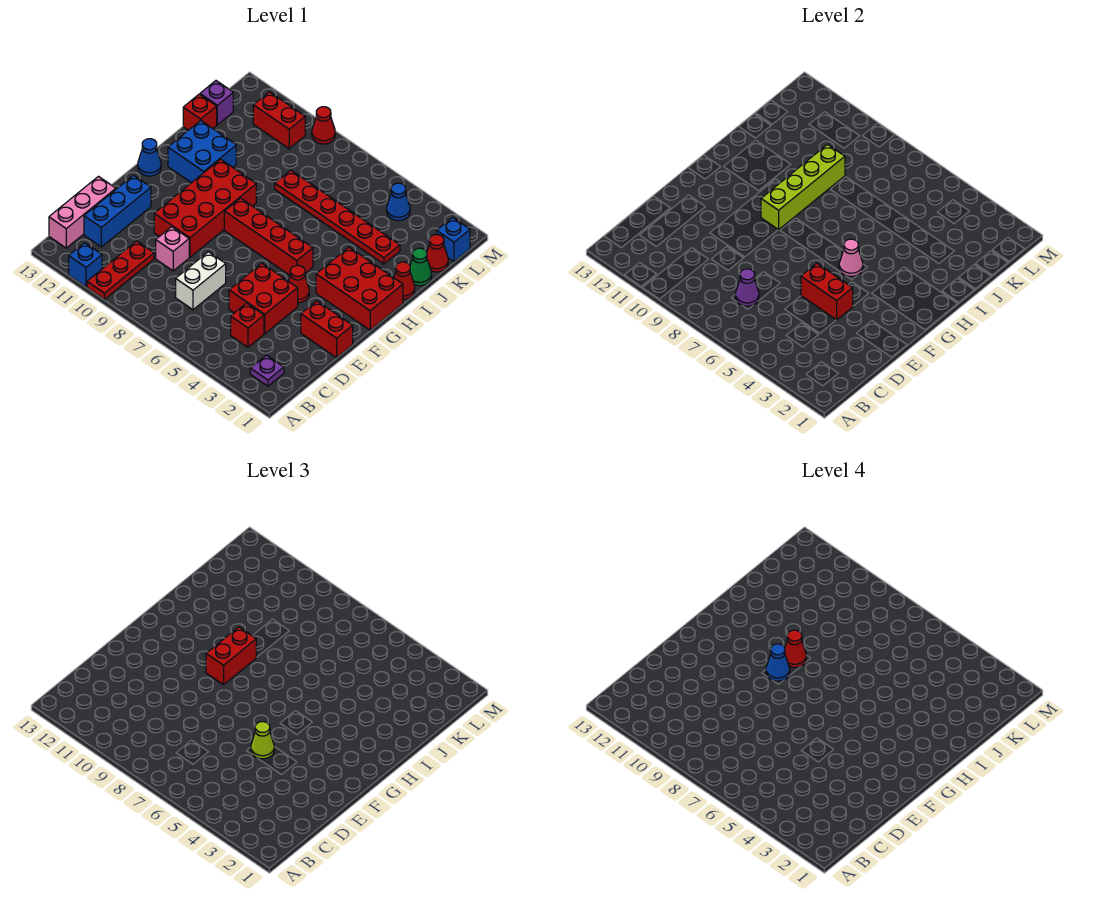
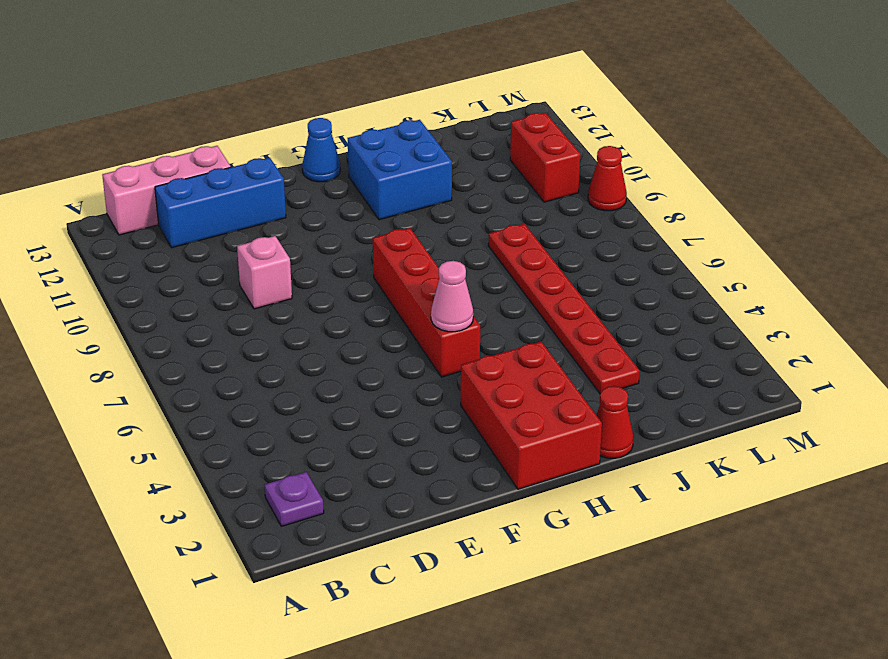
none -> red plate A10:C10 level 1
none -> blue brick A11 level 1
none -> red brick C4 level 1
none -> white brick C7:D7 level 1

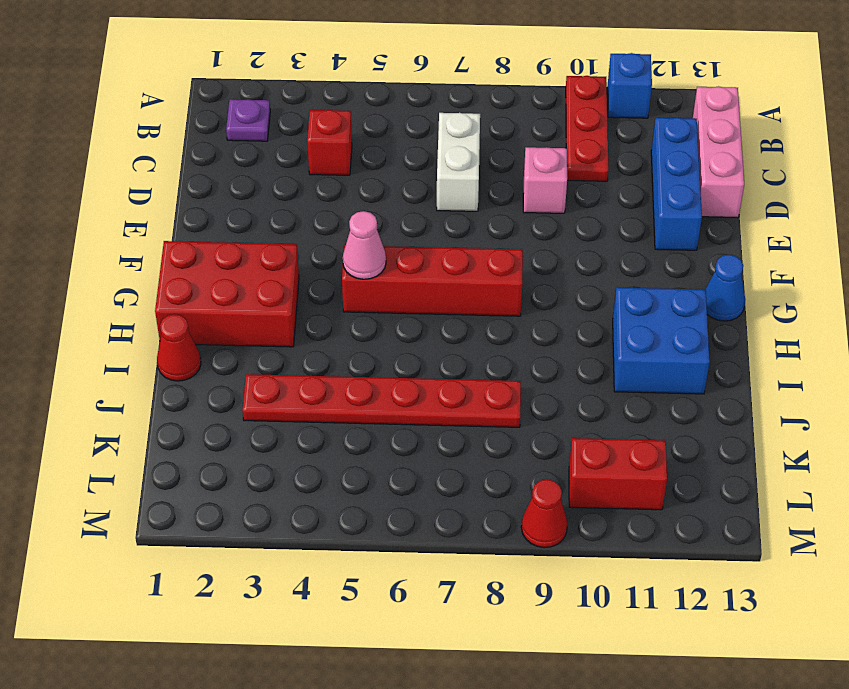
none -> red brick D4:E5 level 1
none -> red brick E1:E2 level 1
none -> red brick E9:H10 level 1
none -> red cone F4 level 1

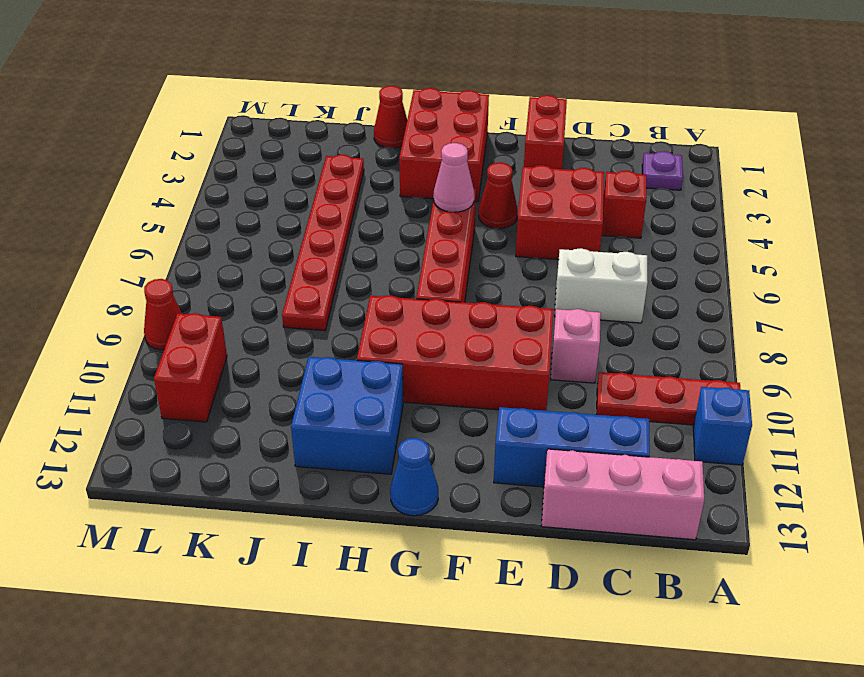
none -> green cone J1 level 1
none -> red brick J13 level 1
none -> red cone K1 level 1
none -> purple brick K13 level 1

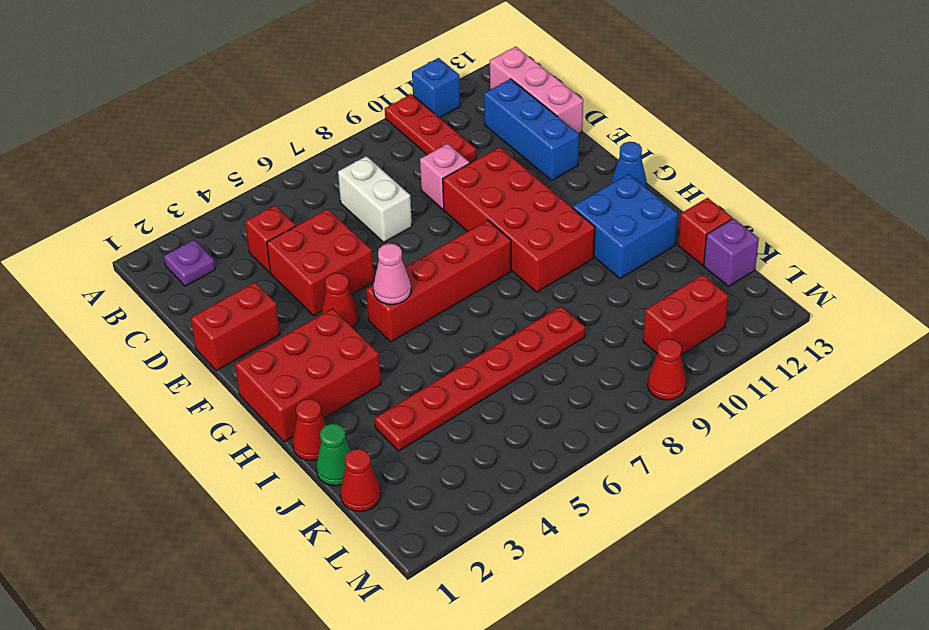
none -> blue brick L1 level 1
none -> blue cone L4 level 1
none -> purple cone C7 level 2
none -> red brick E4:E5 level 2

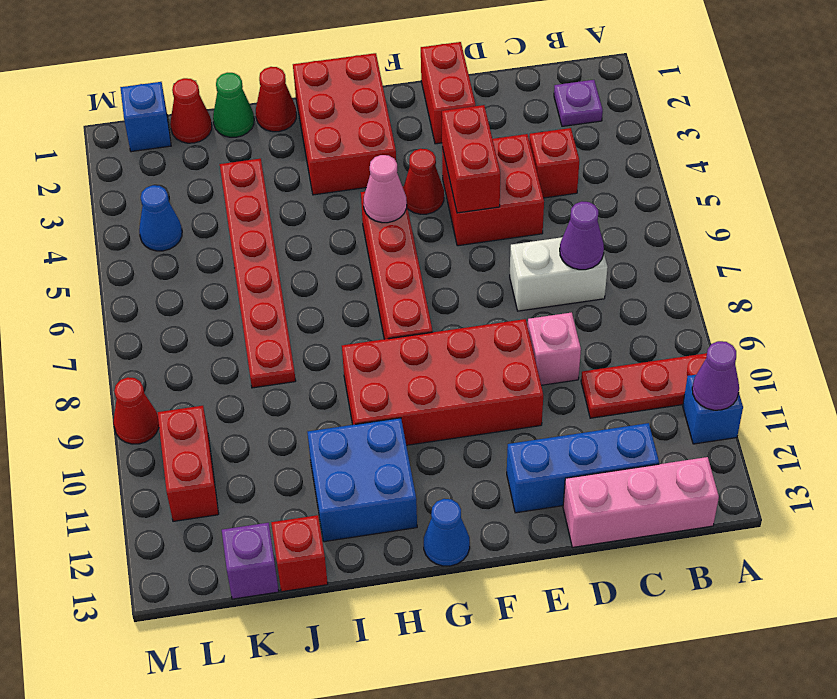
purple cone A11 level 2 -> none
none -> lime brick G9:J9 level 2
none -> lime cone E5 level 3
none -> red brick G9:H9 level 3
none -> blue cone G9 level 4

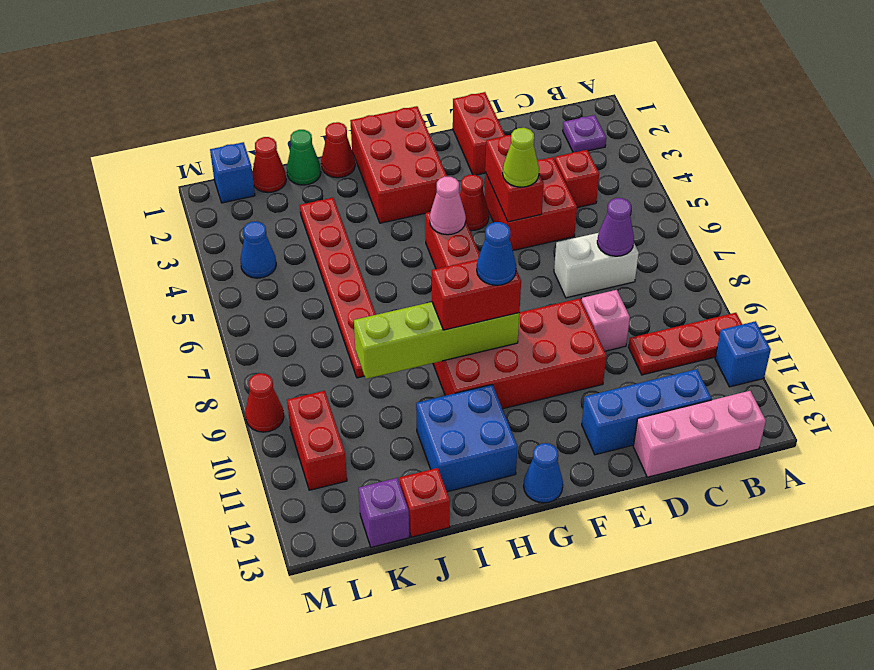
none -> red cone H9 level 4

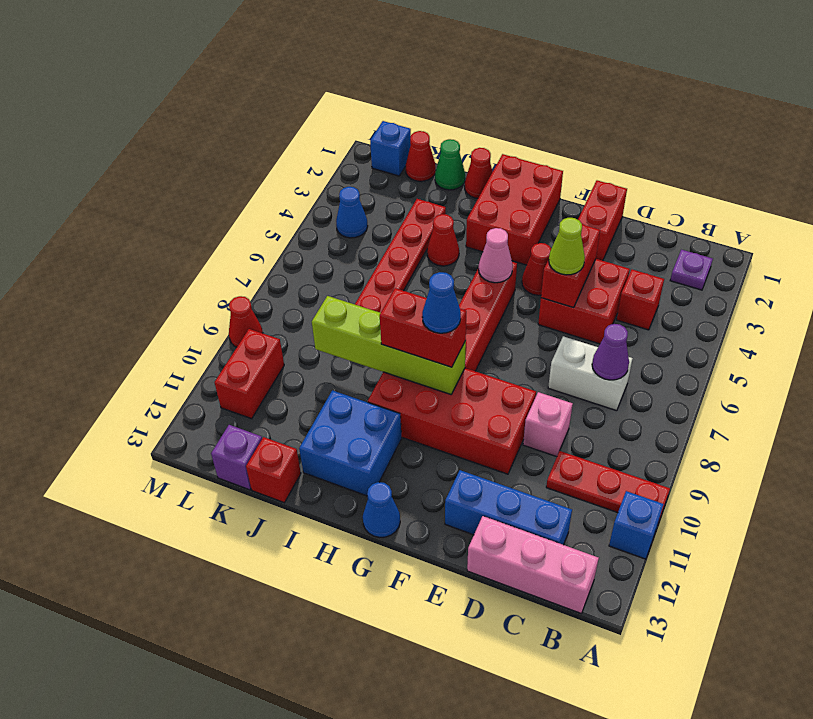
red cone I4 level 1 -> red cone H9 level 4

